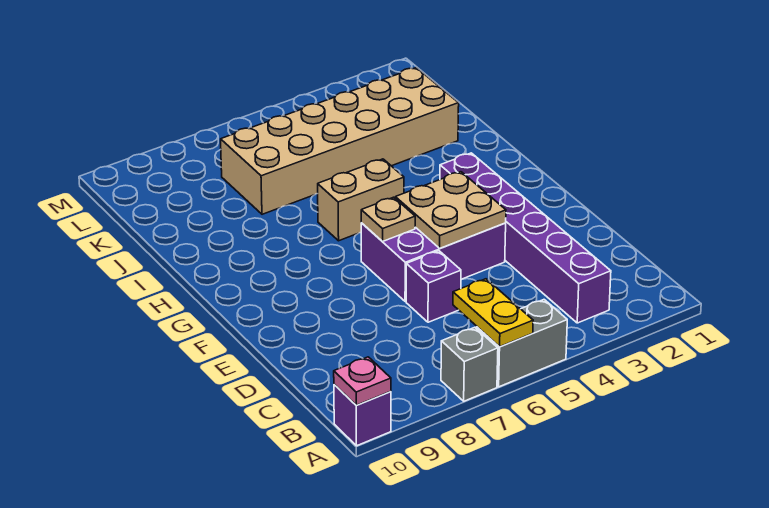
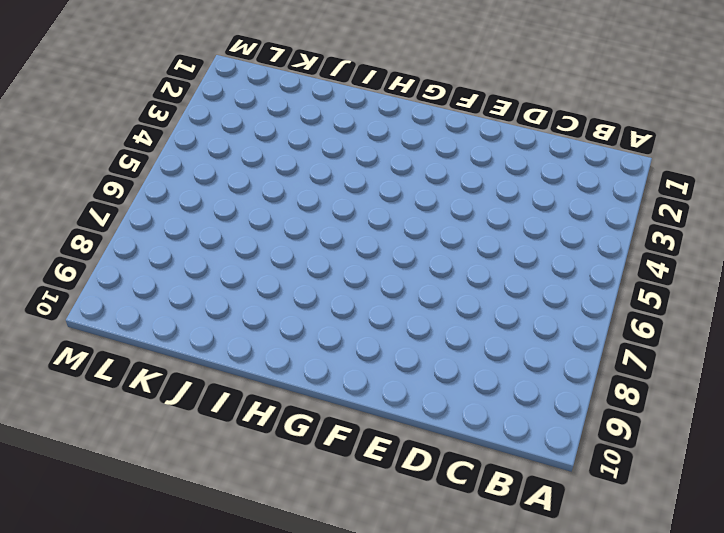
none -> grey brick A5:A6 level 1
none -> grey brick A7 level 1
none -> purple brick A10 level 1

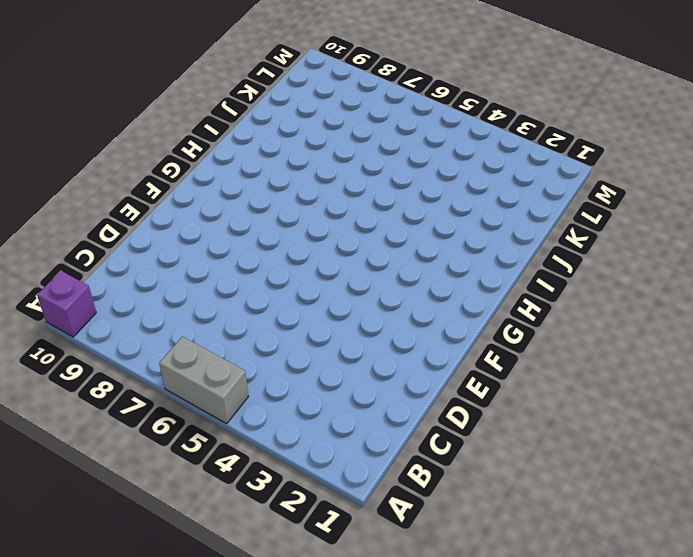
none -> grey brick A7 level 1
none -> purple brick B3:G3 level 1
none -> purple brick D6 level 1

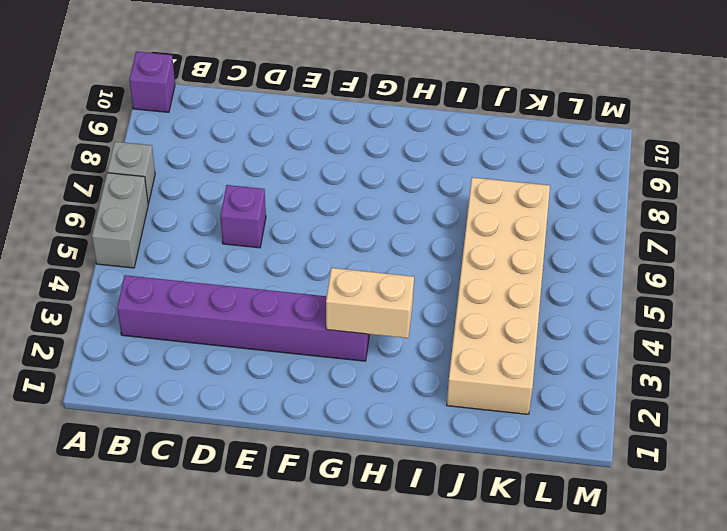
tan brick G3:H3 level 2 -> tan brick H5:H6 level 1
none -> purple brick E4:F6 level 1
none -> yellow plate A6:B6 level 2
none -> pink plate A10 level 2

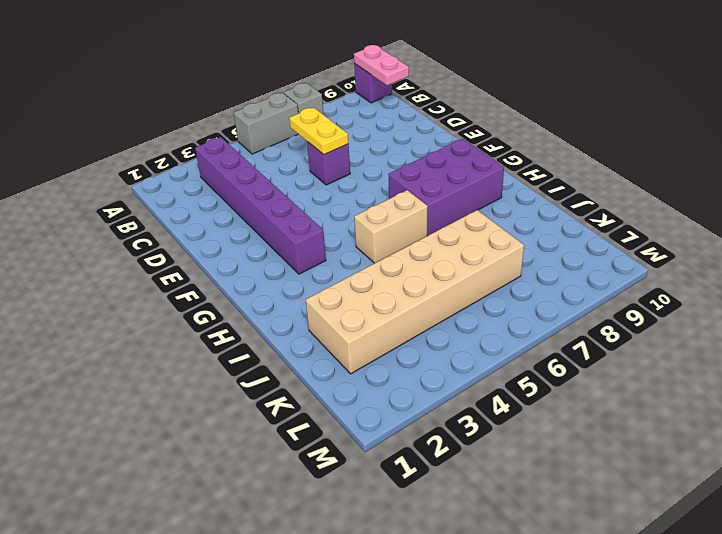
pink plate A10:B10 level 2 -> pink plate A10 level 2
yellow plate C6:D6 level 2 -> yellow plate A6:B6 level 2
purple brick G7:H9 level 1 -> purple brick E4:F6 level 1
none -> tan plate E4:F5 level 2
none -> tan plate F6 level 2

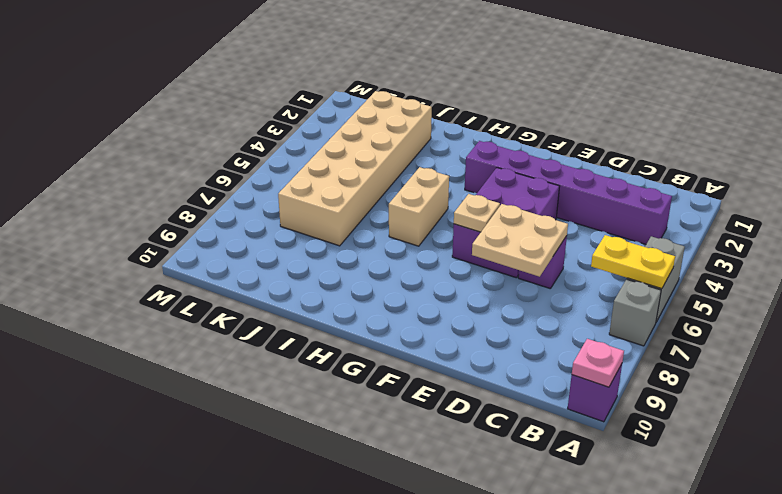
tan plate D6:E7 level 2 -> tan plate E4:F5 level 2

